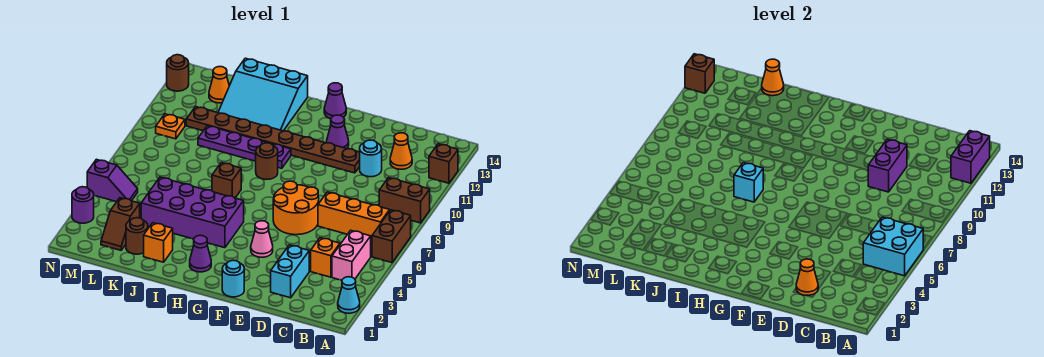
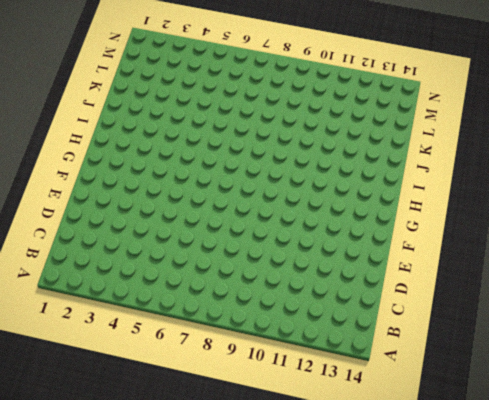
none -> cyan cone A2 level 1
none -> brown brick A6:A7 level 1
none -> brown brick A9:B9 level 1
none -> brown brick A12 level 1

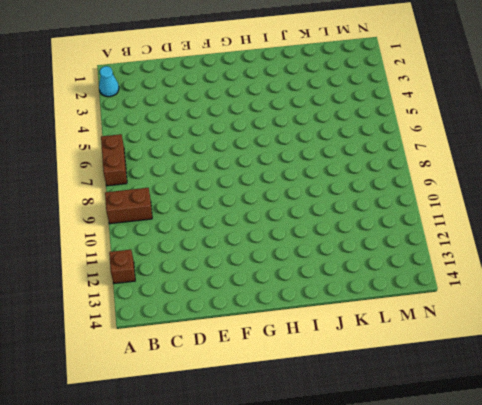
none -> pink brick B4:B5 level 1
none -> orange brick B7:D7 level 1
none -> orange brick C4 level 1
none -> orange cone C12 level 1

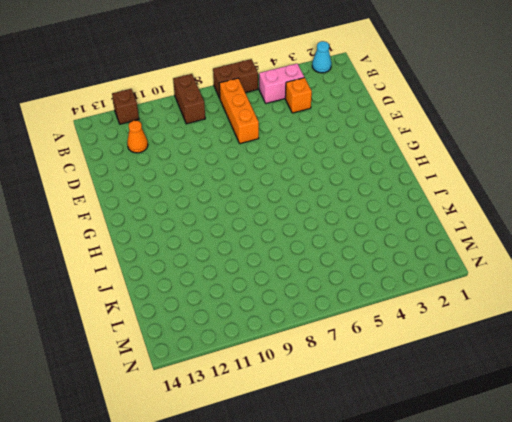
none -> cyan brick D2:D3 level 1
none -> cyan round brick D11 level 1
none -> orange round brick E6:F7 level 1
none -> brown plate E11:L11 level 1

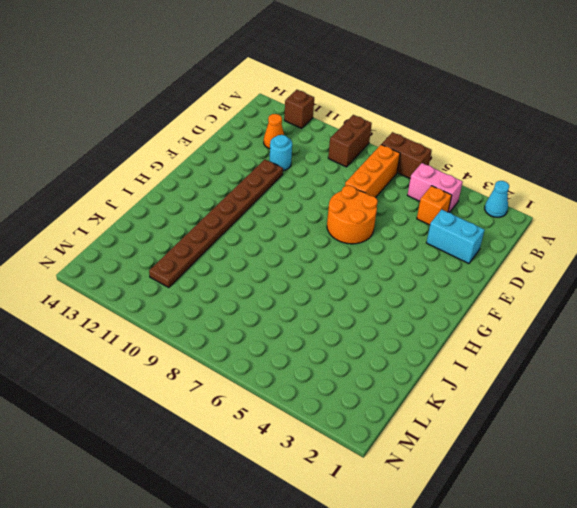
none -> cyan round brick F1 level 1
none -> pink cone F4 level 1
none -> purple cone F12 level 1
none -> purple cone G14 level 1

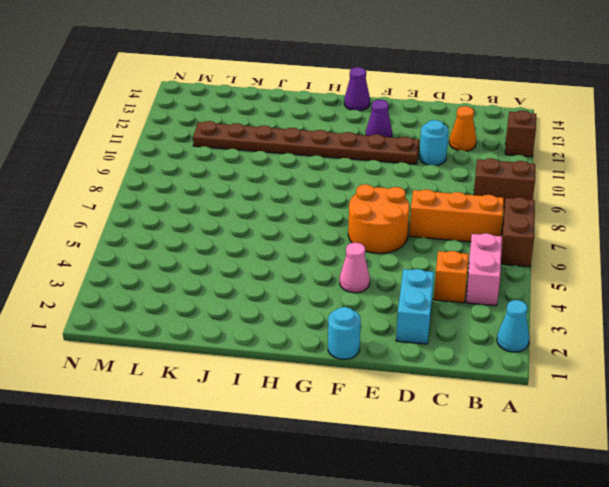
none -> purple cone H2 level 1
none -> purple brick H4:K5 level 1
none -> brown round brick H9 level 1
none -> purple plate H10:K10 level 1

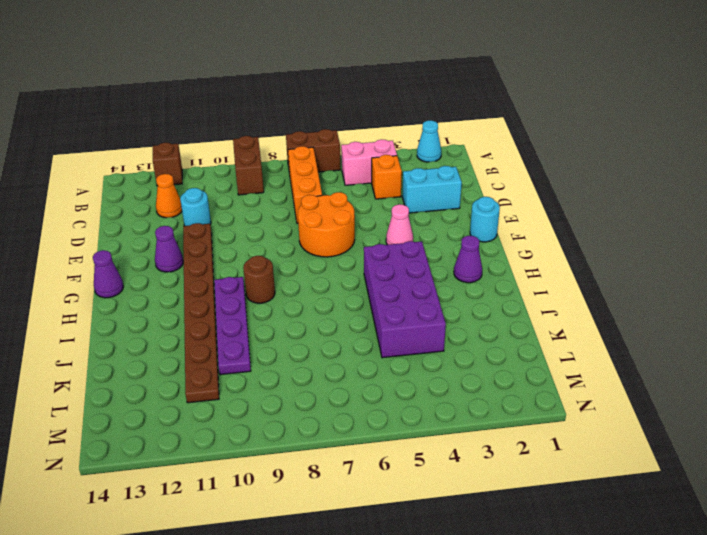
none -> brown brick I7 level 1
none -> cyan slope I12:K14 level 1 top 14
none -> orange brick J2 level 1
none -> brown round brick K2 level 1

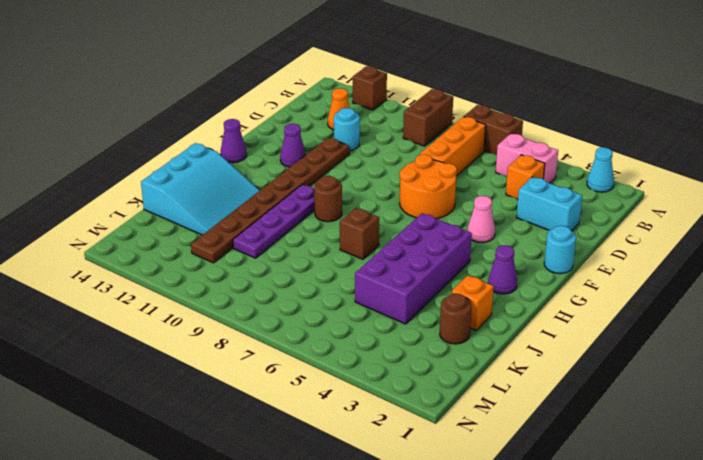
none -> brown slope L2:L3 level 1 top 3
none -> orange cone L13 level 1
none -> purple slope M5:N5 level 1 top N
none -> orange plate M10 level 1

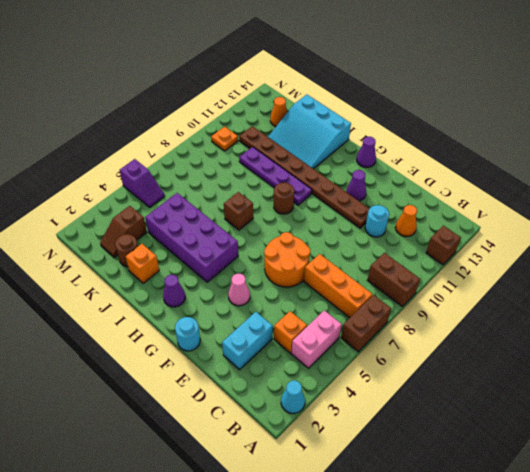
none -> purple round brick N3 level 1
none -> brown round brick N13 level 1
none -> cyan brick A5:B6 level 2
none -> purple brick A12:A13 level 2

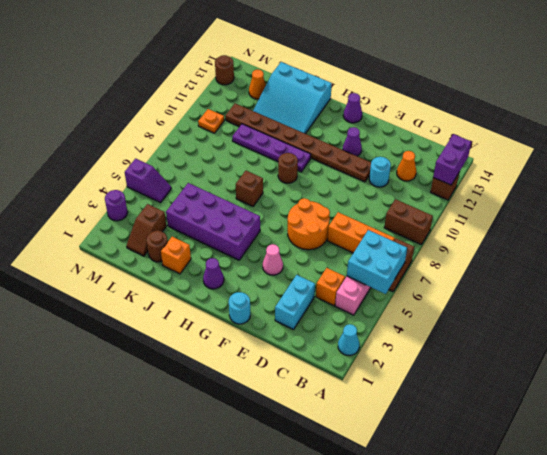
none -> orange cone D2 level 2
none -> purple brick D10:D11 level 2
none -> cyan brick I7 level 2
none -> orange cone K14 level 2

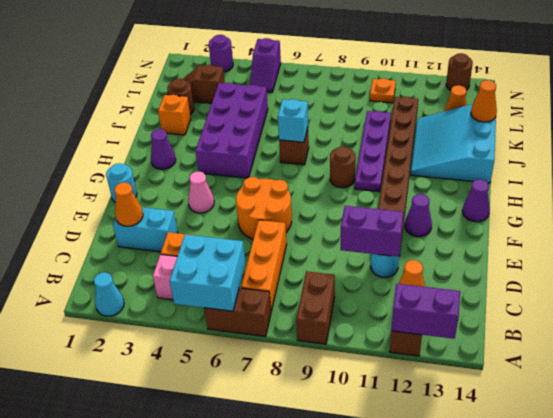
none -> brown brick N13 level 2

